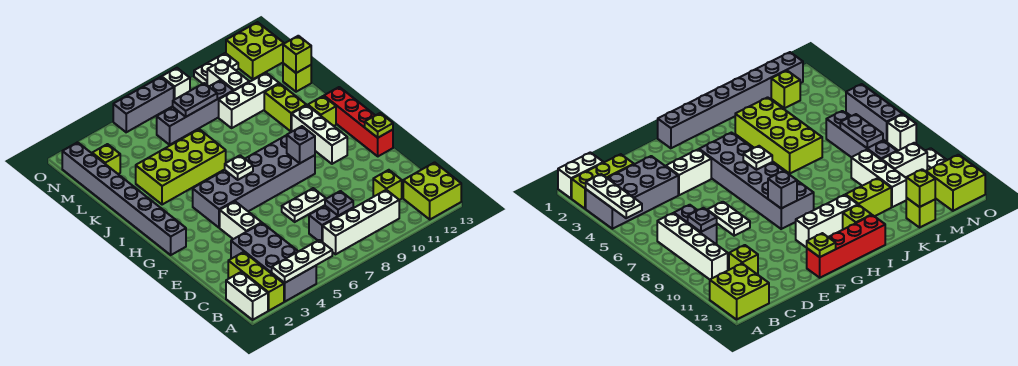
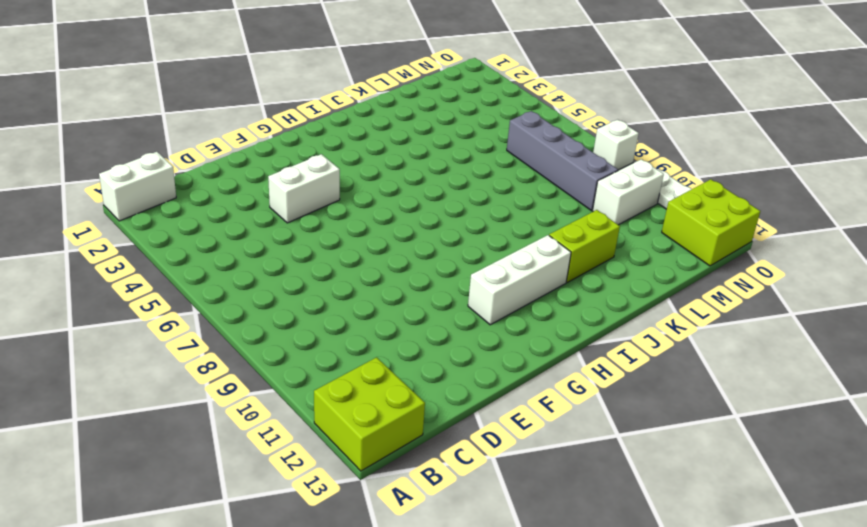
none -> lime brick A2:C2 level 1
none -> grey brick A3:D4 level 1
none -> white brick B7:B10 level 1
none -> grey brick C7:C8 level 1

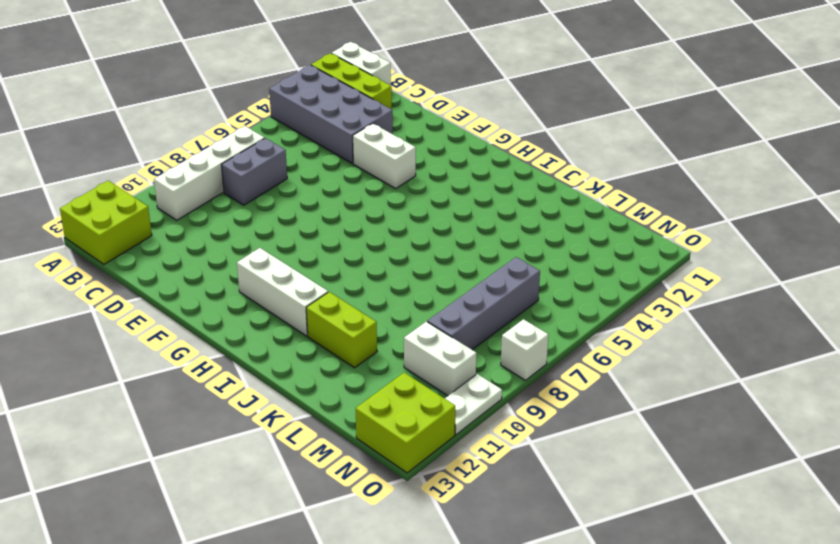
none -> lime brick C11 level 1
none -> white plate E7:E8 level 1
none -> red brick F13:I13 level 1
none -> grey brick G1:N1 level 1

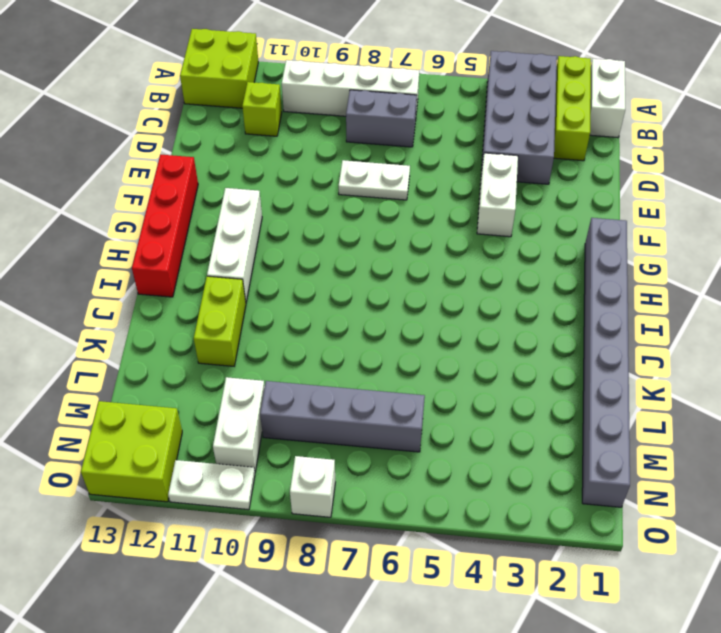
none -> grey brick G4:H9 level 1
none -> lime brick I12 level 1
none -> lime brick J3:K6 level 1
none -> white brick L9:L11 level 1

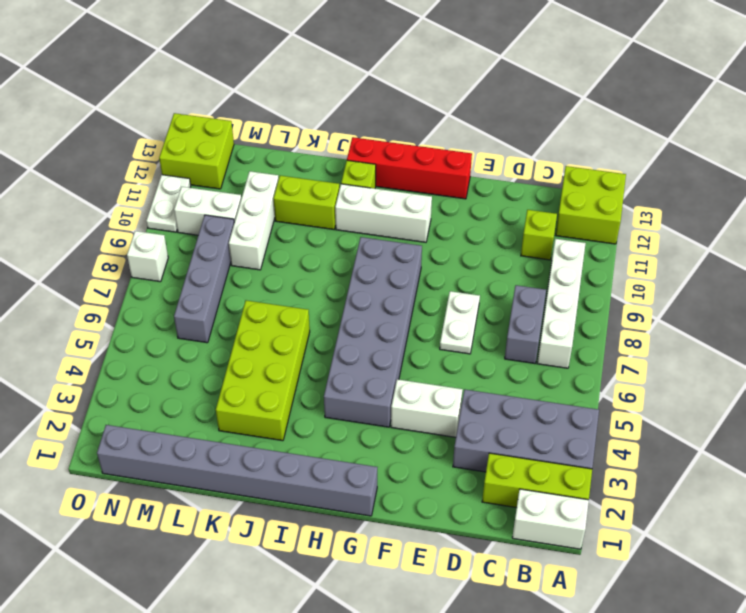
none -> lime brick L13 level 1
none -> lime brick M2 level 1
none -> grey brick O5:O7 level 1
none -> white plate A3:A5 level 2

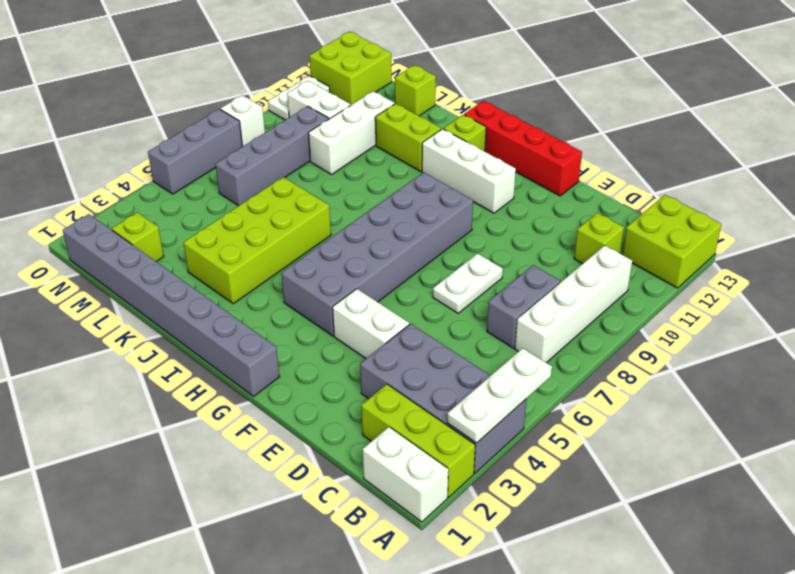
none -> grey plate C8 level 2
none -> lime plate F13 level 2
none -> grey brick G9 level 2
none -> white plate H6 level 2

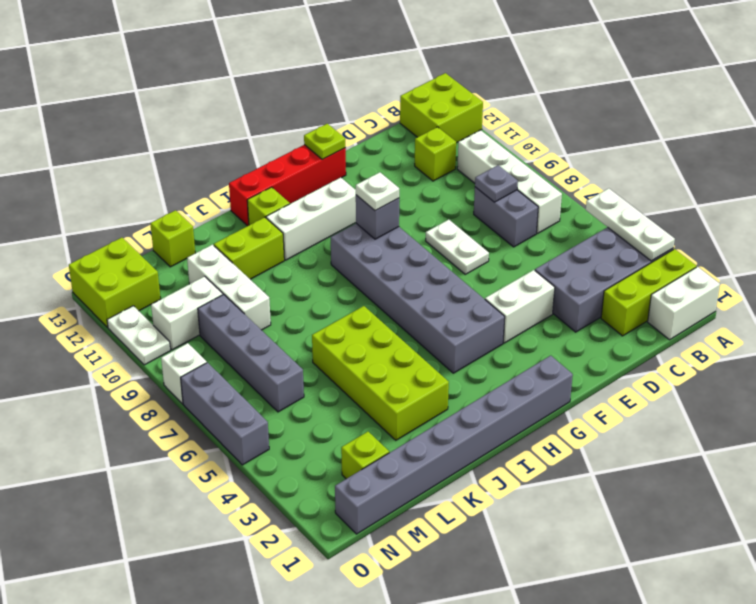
white plate G9 level 3 -> white plate H6 level 2
none -> lime brick L13 level 2
none -> grey plate M7:M8 level 2

